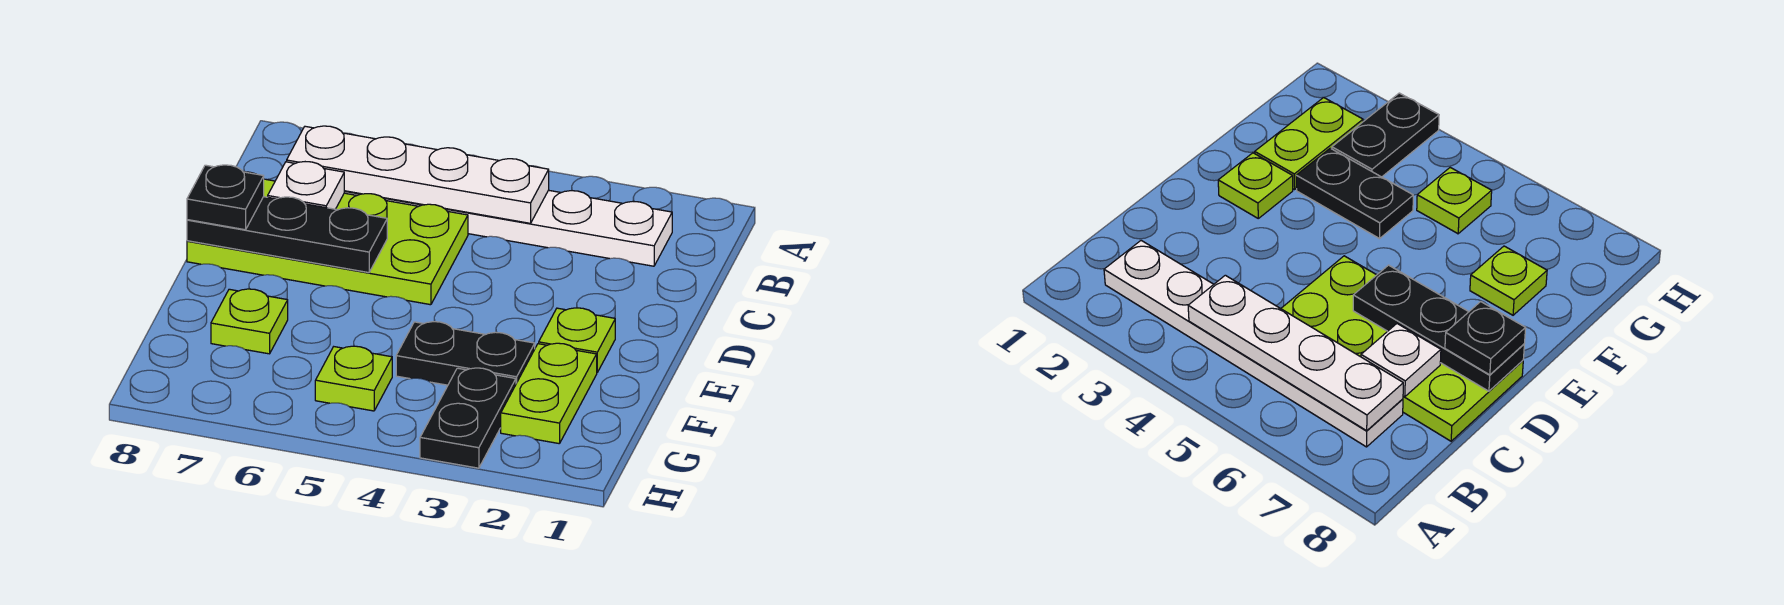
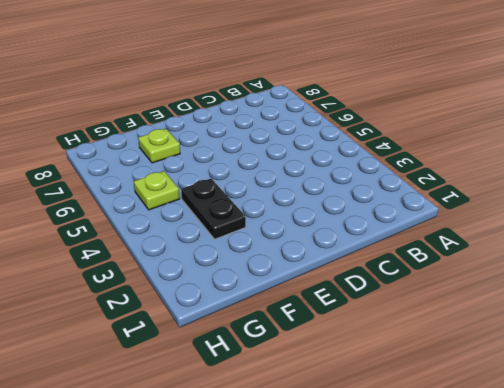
none -> white plate B2:B7 level 1
none -> lime plate C5:D8 level 1
none -> lime plate E2 level 1

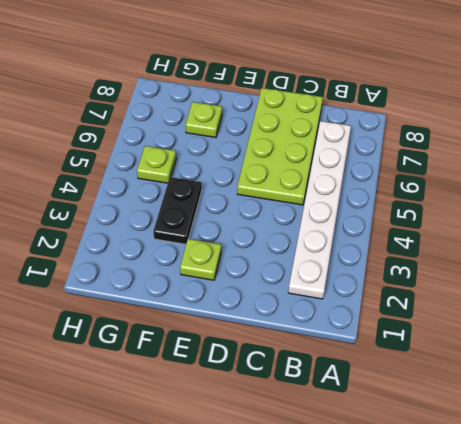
none -> lime plate F2:G2 level 1
none -> black plate G3:H3 level 1
none -> white plate B4:B7 level 2

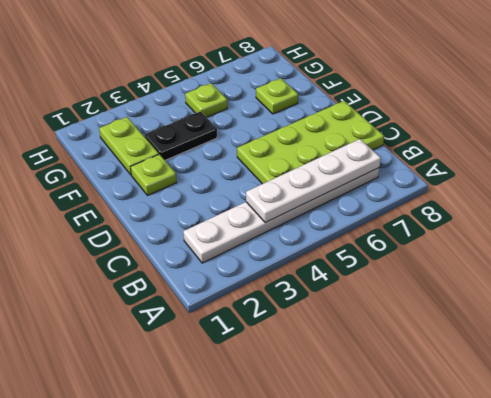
none -> black plate G3:H3 level 1
none -> white plate C7 level 2
none -> black plate D6:D8 level 2

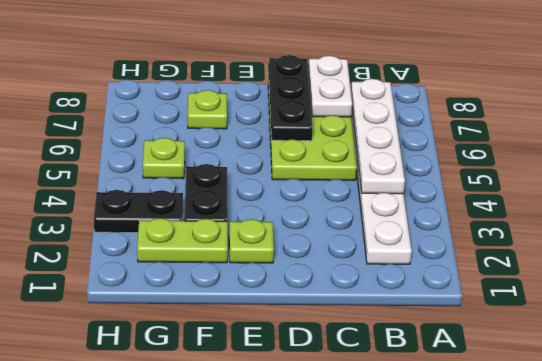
white plate C7:C8 level 2 -> white plate C7 level 2
none -> black plate D8 level 3

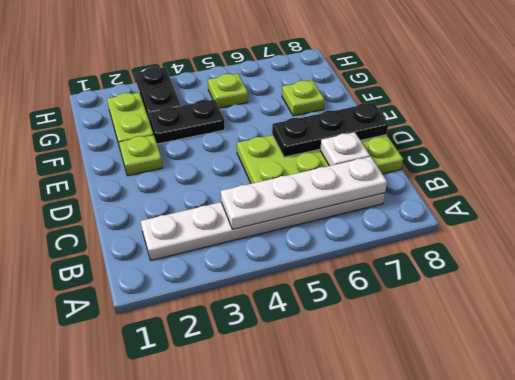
none -> black plate D8 level 3

